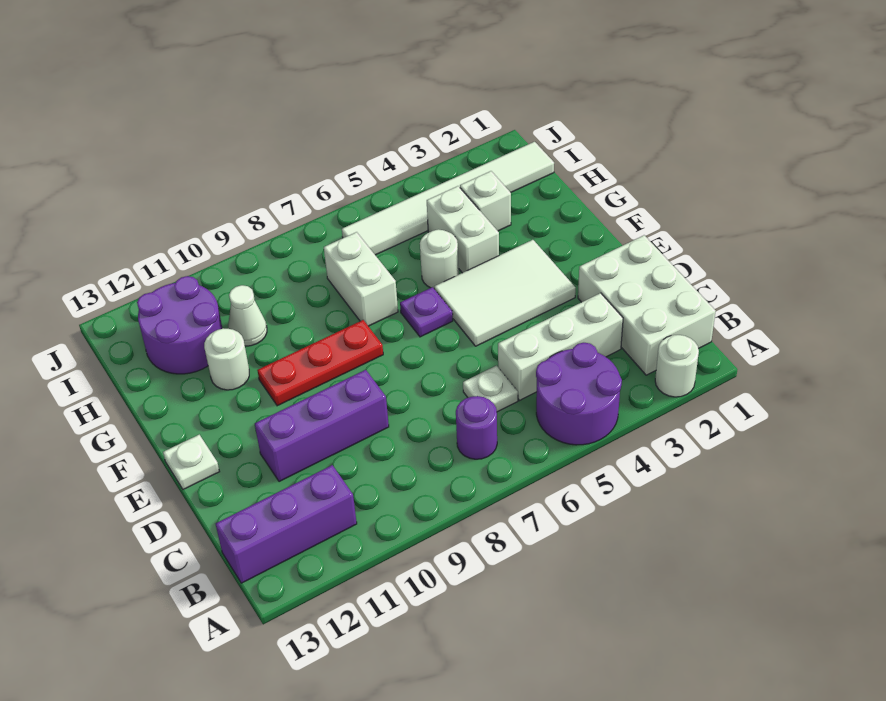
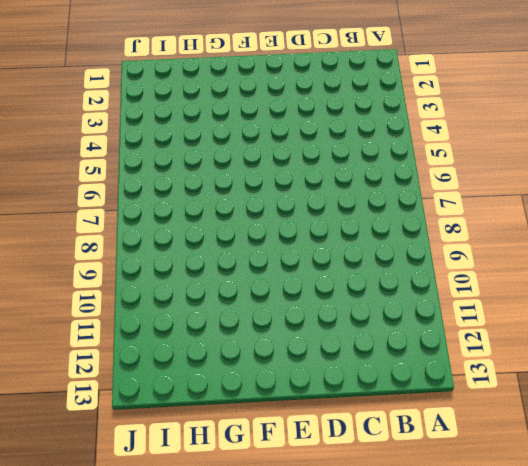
none -> white round brick A2 level 1
none -> purple round brick A4:B5 level 1
none -> white brick B1:D2 level 1

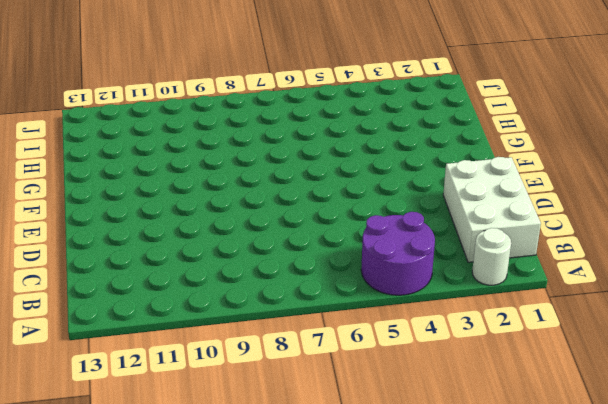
none -> purple round brick B7 level 1
none -> purple brick B11:B13 level 1
none -> white brick C3:C5 level 1

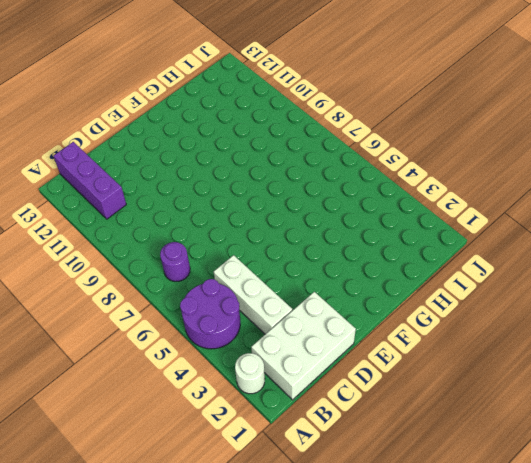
none -> white plate C6 level 1
none -> purple brick D9:D11 level 1
none -> white tile E3:F5 level 1

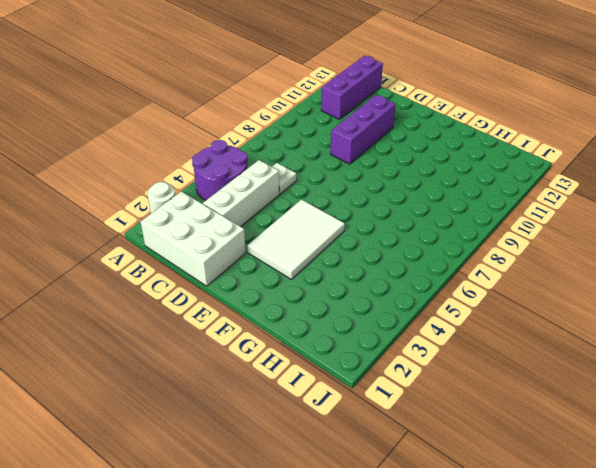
none -> purple round brick B7 level 1
none -> white plate E13 level 1
none -> purple plate F6 level 1

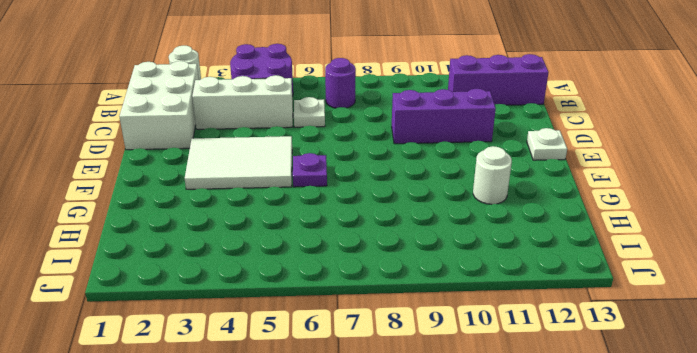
none -> red plate F8:F10 level 1
none -> white brick G4:H4 level 1
none -> white round brick G5 level 1

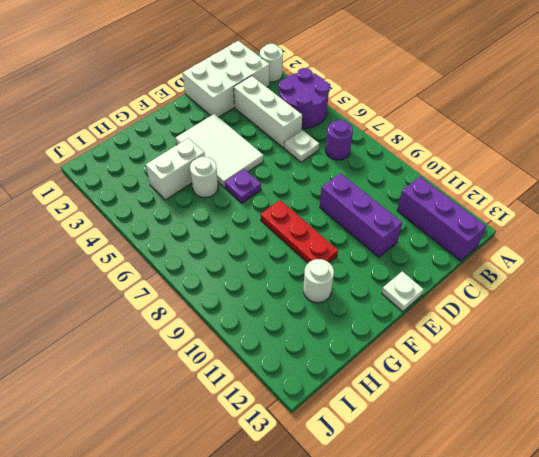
none -> white brick G7:H7 level 1
none -> white brick H3 level 1
none -> white cone H10 level 1

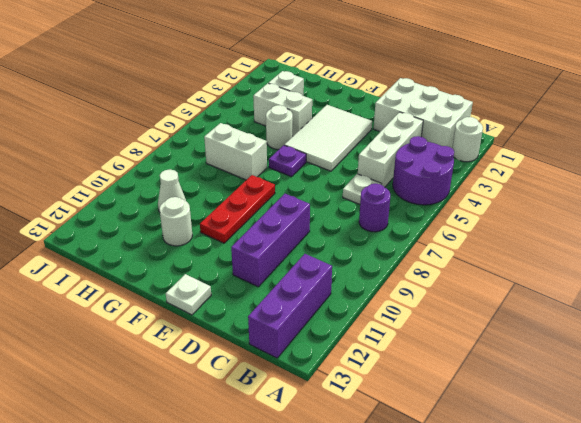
none -> purple round brick H11:I12 level 1
none -> white tile I1:I6 level 1

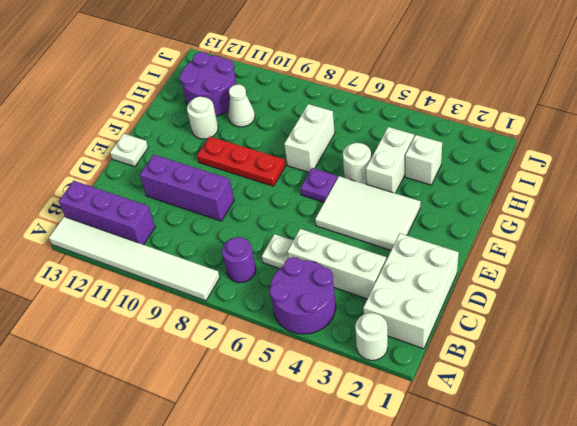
white tile A8:A13 level 1 -> white tile I1:I6 level 1

